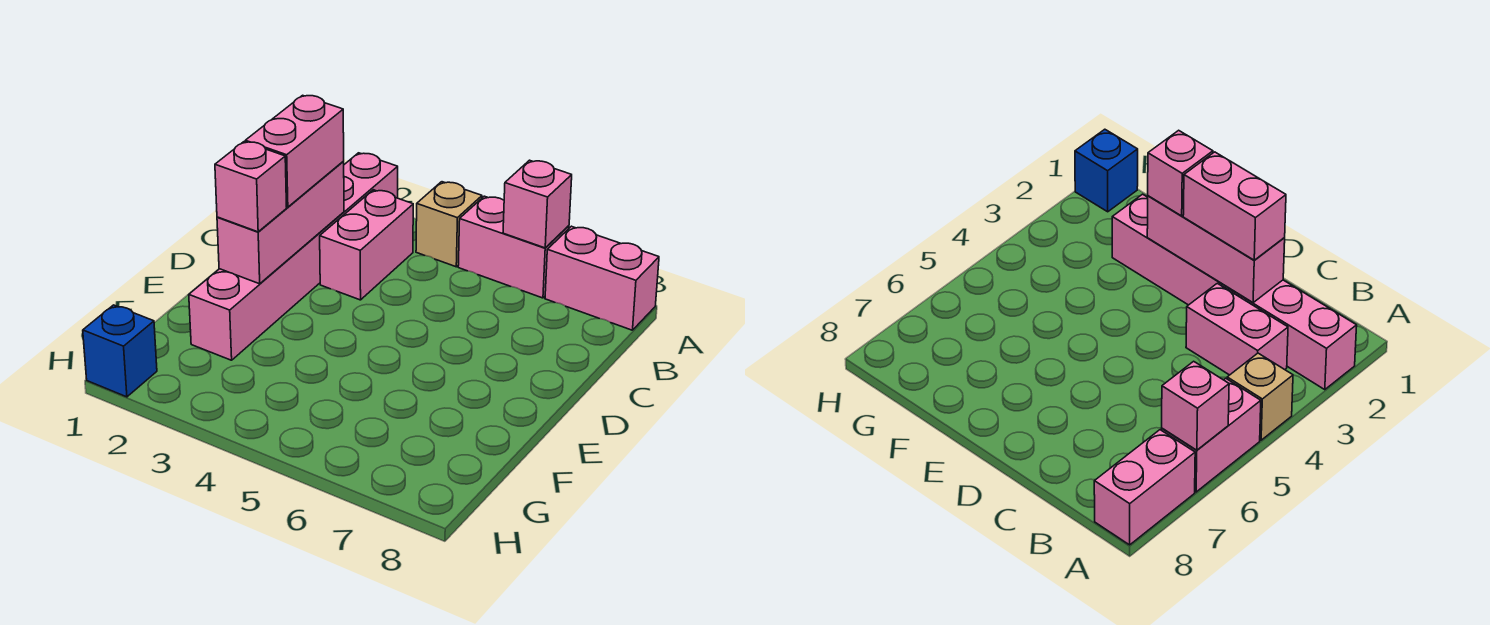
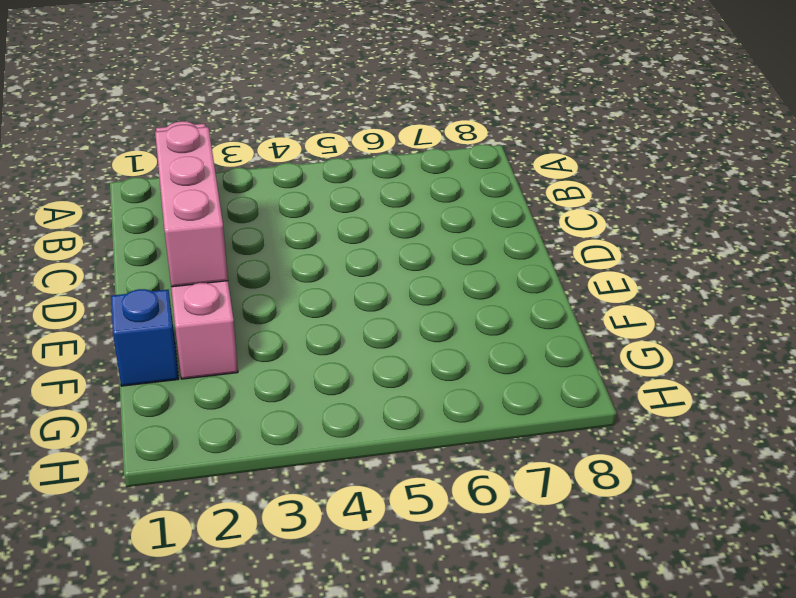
blue brick F1 level 1 -> blue brick H1 level 1
none -> tan brick A4 level 1
none -> pink brick A5:A6 level 1

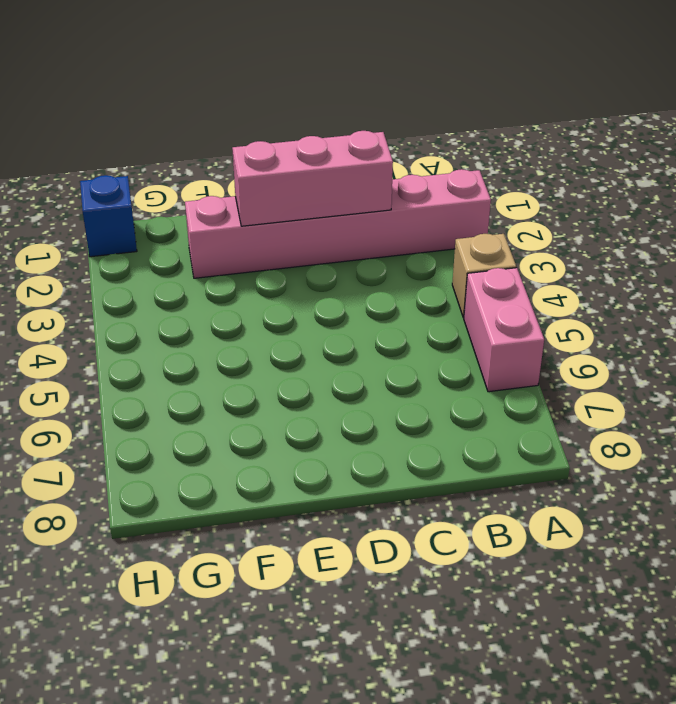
none -> pink brick A7:A8 level 1
none -> pink brick B3:C3 level 1

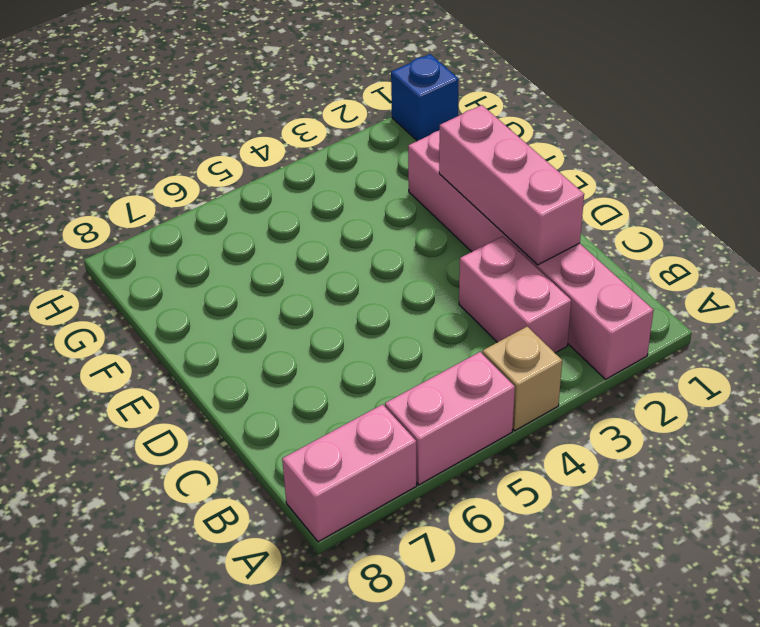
none -> pink brick A6 level 2
none -> pink brick C2:D2 level 3

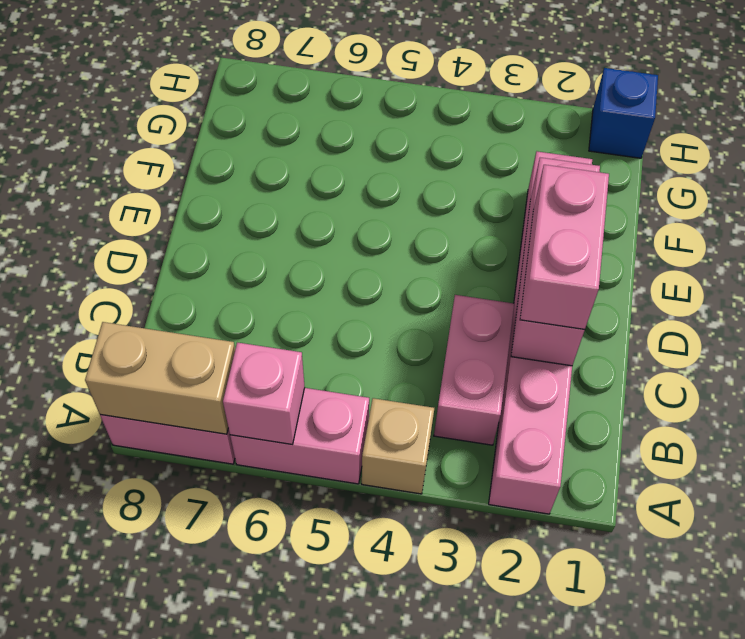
tan brick A7:A8 level 2 -> none
none -> pink brick E2 level 3

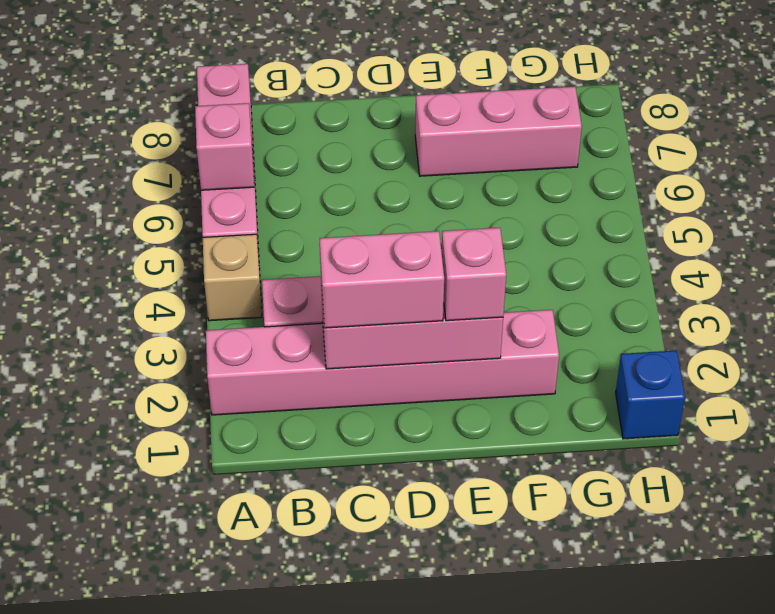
pink brick E7:G7 level 1 -> none

